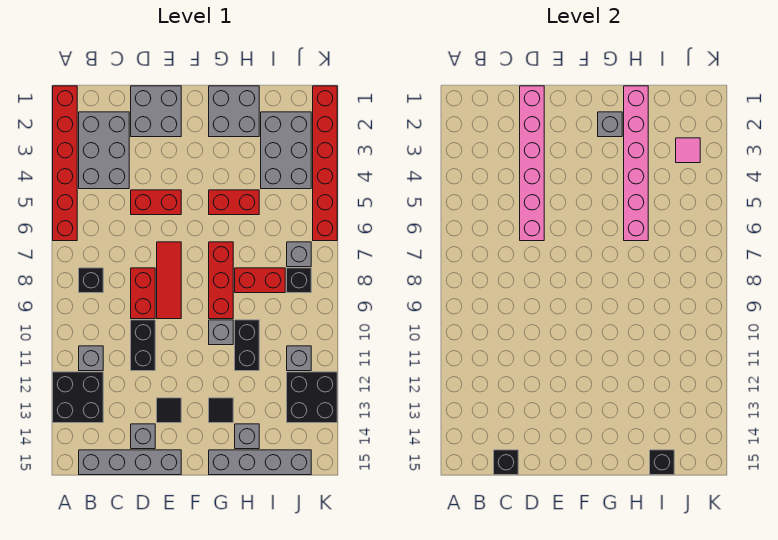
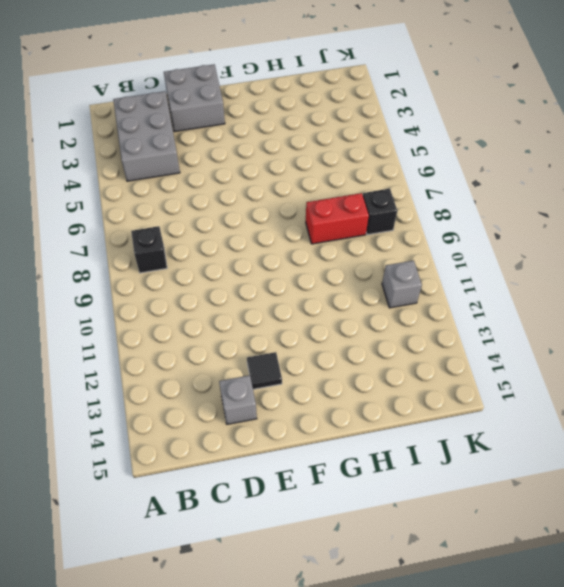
none -> red brick A1:A6 level 1
none -> black brick A12:B13 level 1
none -> grey brick B11 level 1
none -> grey brick B15:E15 level 1

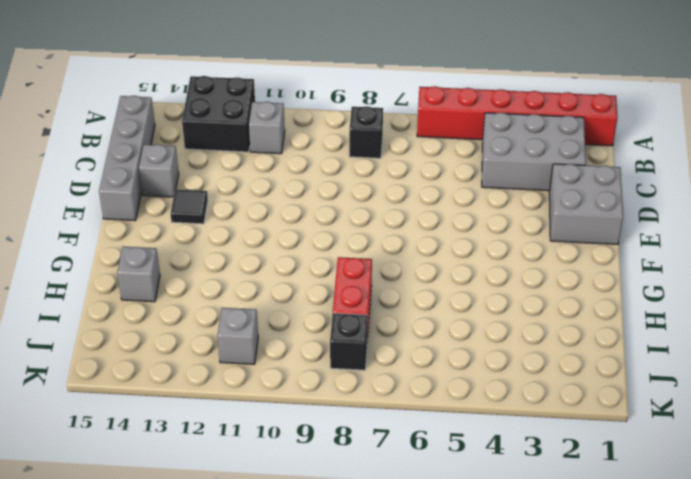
none -> red brick D5:E5 level 1
none -> red brick D8:D9 level 1
none -> black brick D10:D11 level 1
none -> red tile E7:E9 level 1

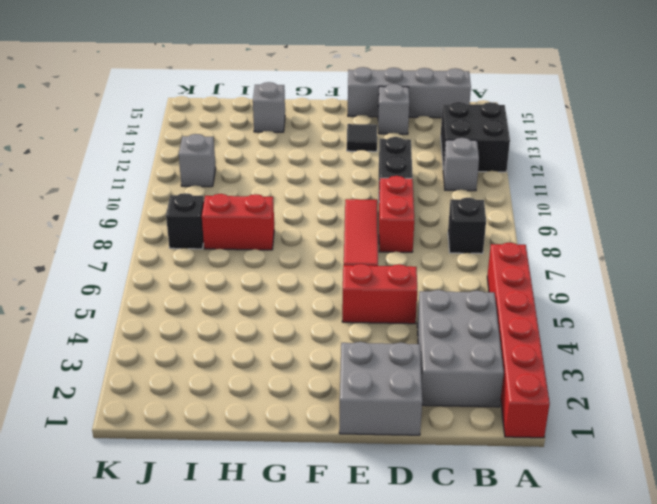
none -> grey brick G1:H2 level 1
none -> red brick G5:H5 level 1
none -> red brick G7:G9 level 1
none -> grey brick G10 level 1

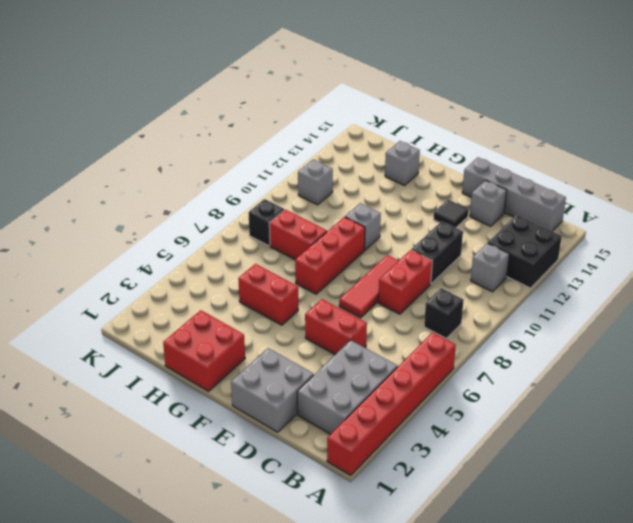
red brick G1:H2 level 1 -> grey brick G1:H2 level 1
none -> black tile G13 level 1
none -> grey brick G15:J15 level 1
none -> black brick H10:H11 level 1
none -> grey brick I2:J4 level 1

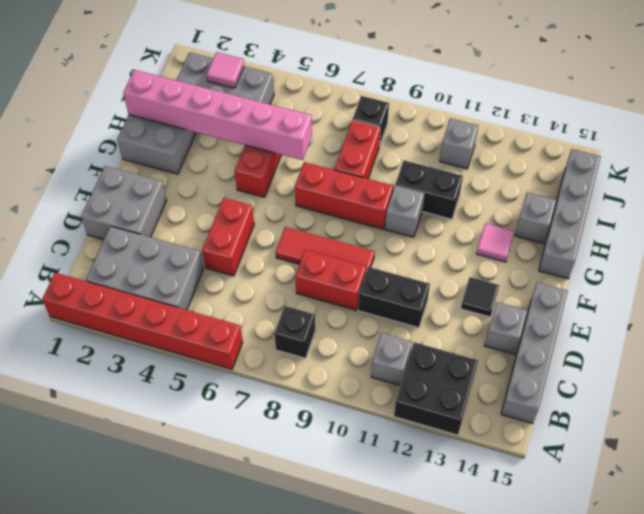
pink tile G13 level 1 -> black tile G13 level 1
none -> grey brick J7 level 1
none -> black brick J12:K13 level 1
none -> red brick K1:K6 level 1
none -> black brick C15 level 2

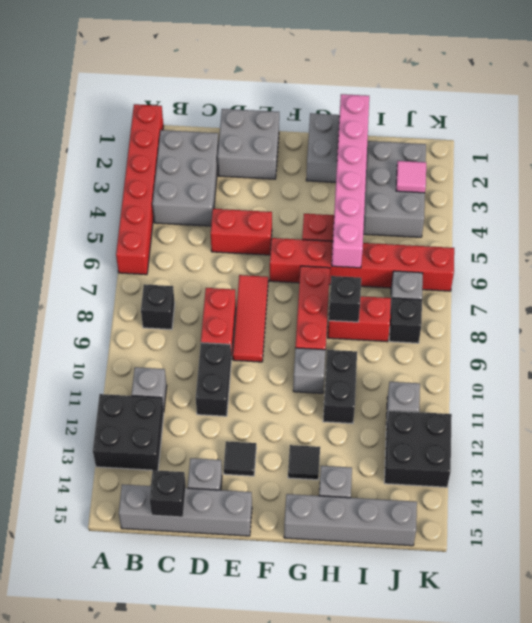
red brick F6:K6 level 1 -> red brick K1:K6 level 1
black brick H8 level 2 -> black brick I15 level 2
none -> pink brick D1:D6 level 2
none -> grey brick G2 level 2

